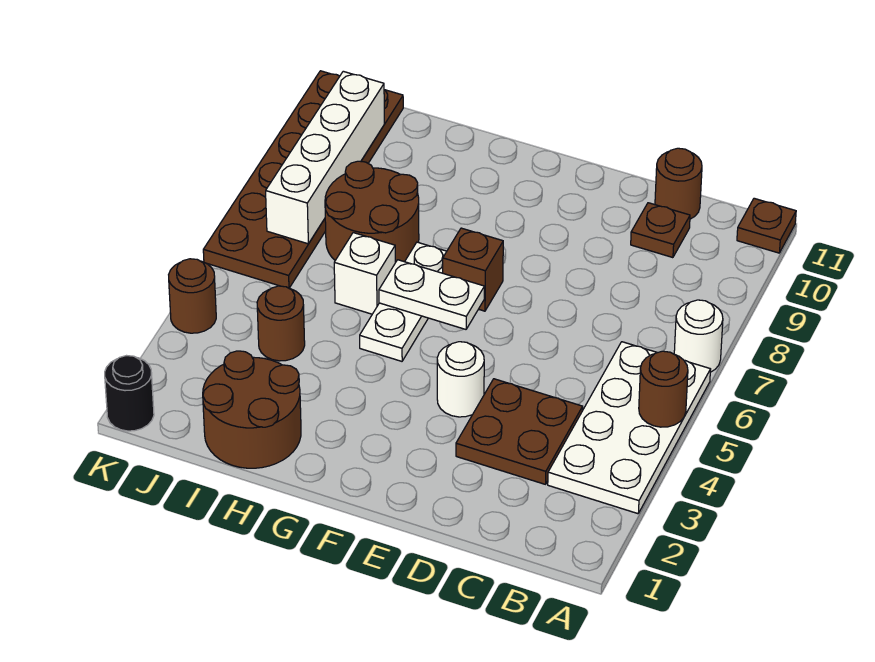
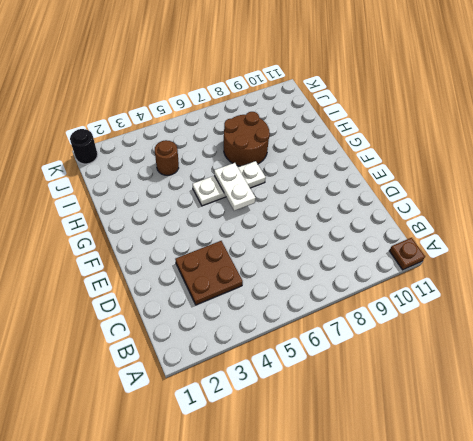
none -> white plate A3:B6 level 1
none -> white round brick A7 level 1
none -> brown plate C10 level 1

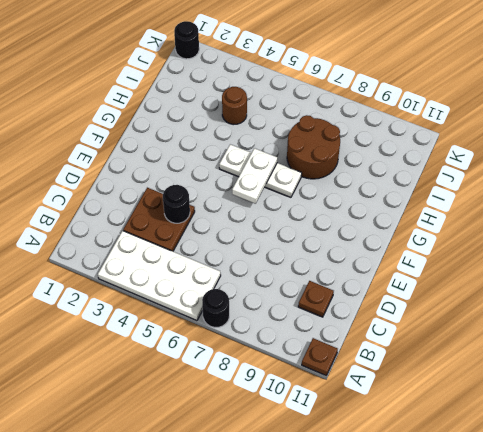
black round brick A7 level 1 -> white round brick A7 level 1
black round brick D4 level 2 -> none
none -> brown round brick C11 level 1
none -> white round brick E4 level 1
none -> brown brick F7 level 1

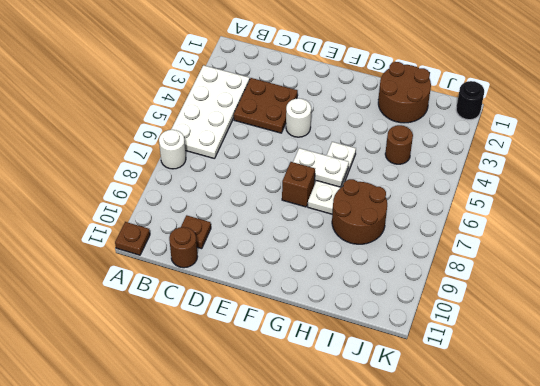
none -> white brick H6 level 1
none -> brown plate J6:K11 level 1
none -> brown round brick K4 level 1

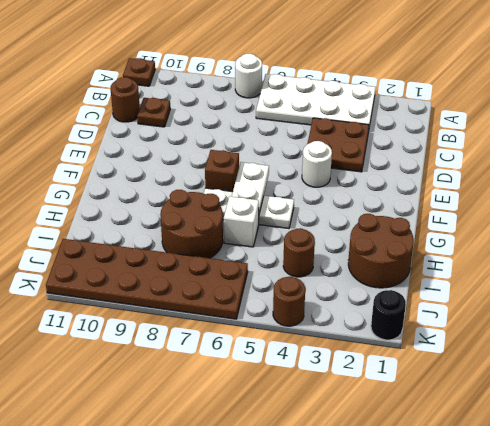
none -> brown round brick A5 level 2
none -> white brick J7:J10 level 2

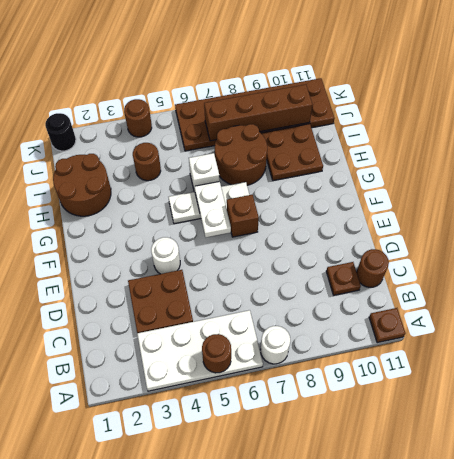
brown plate H9:I10 level 1 -> none
brown brick J7:J10 level 2 -> white brick J7:J10 level 2

